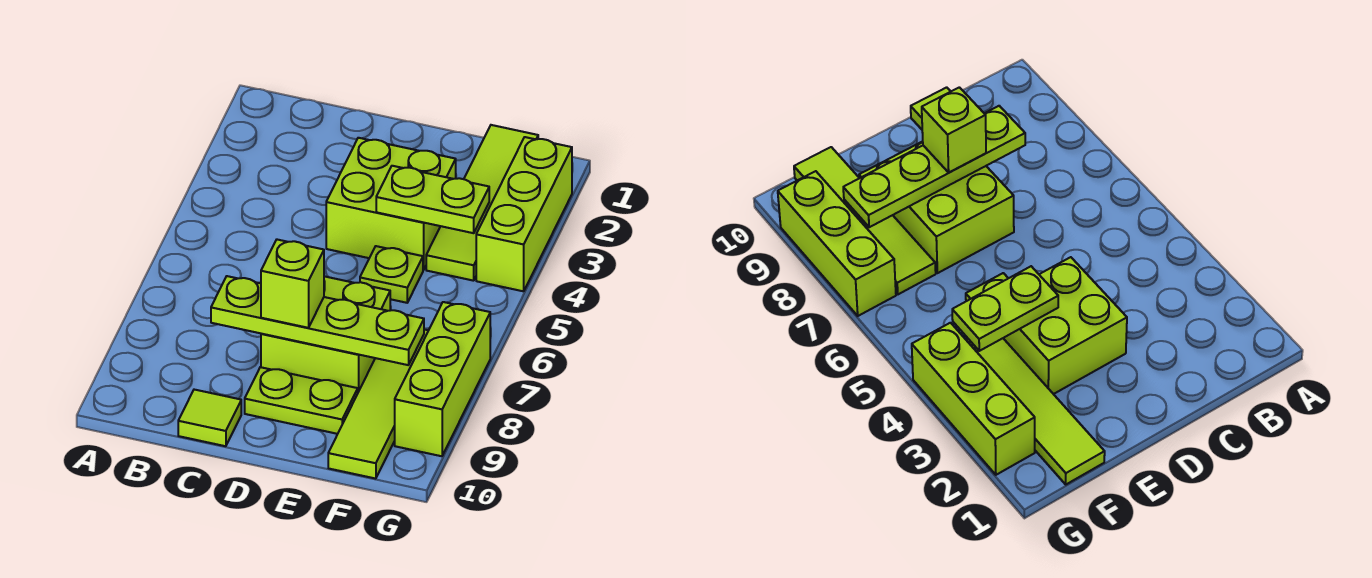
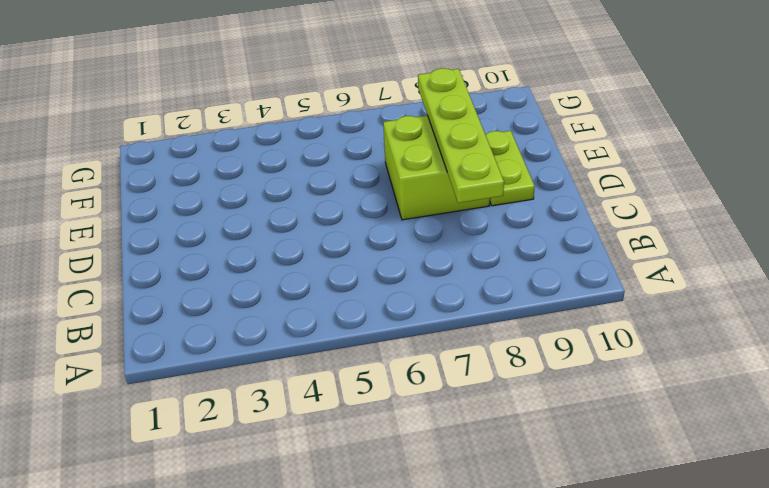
none -> lime tile C10 level 1
none -> lime brick D3:E4 level 1
none -> lime plate E5 level 1

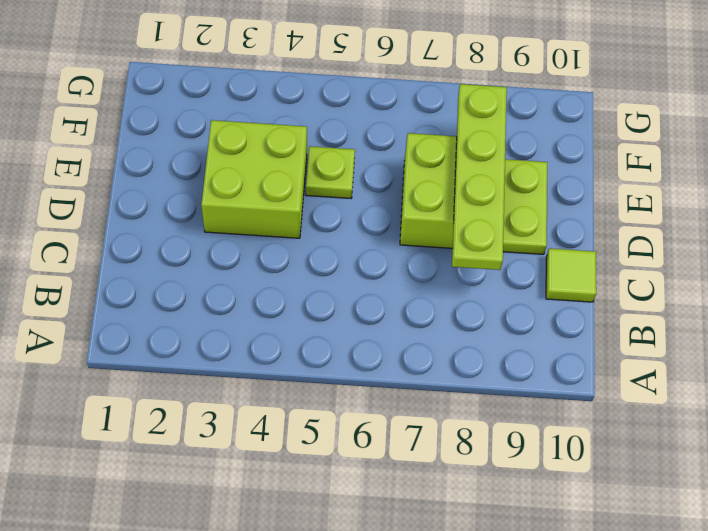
none -> lime tile F1:F4 level 1
none -> lime tile F7:F10 level 1
none -> lime brick G2:G4 level 1

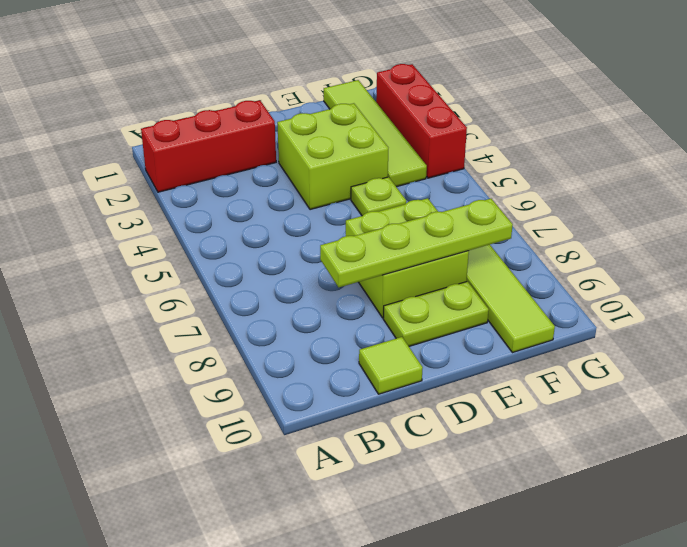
red brick A2:C2 level 1 -> none
red brick G2:G4 level 1 -> lime brick G2:G4 level 1
none -> lime brick G7:G9 level 1
none -> lime plate E4:F4 level 2
none -> lime brick D8 level 3

